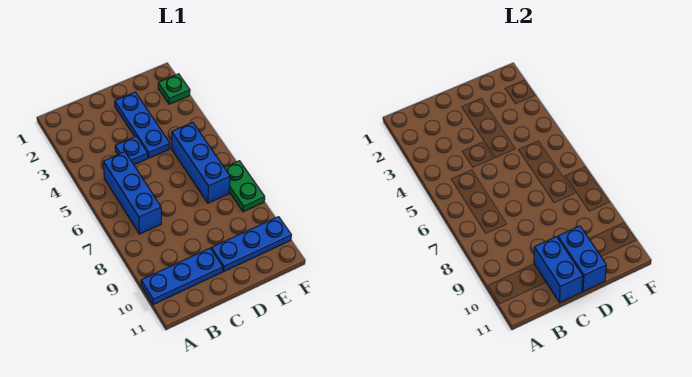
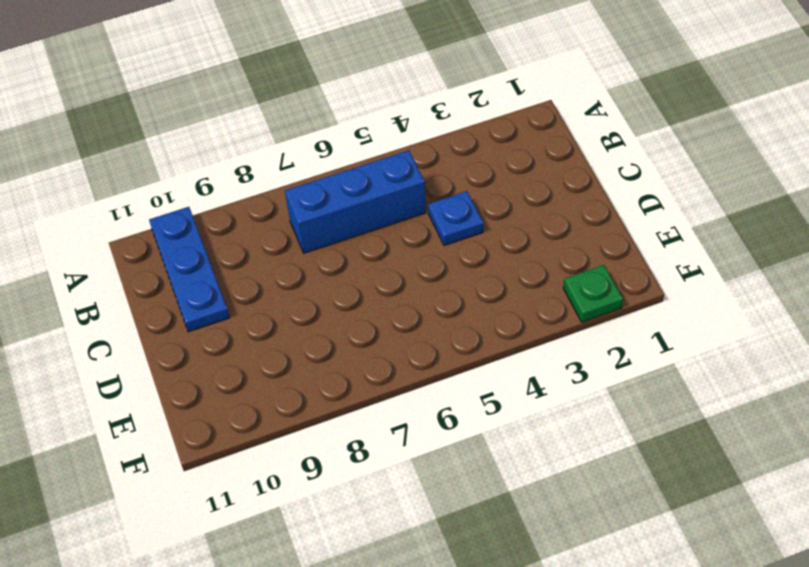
none -> blue plate D2:D4 level 1
none -> blue plate D10:F10 level 1

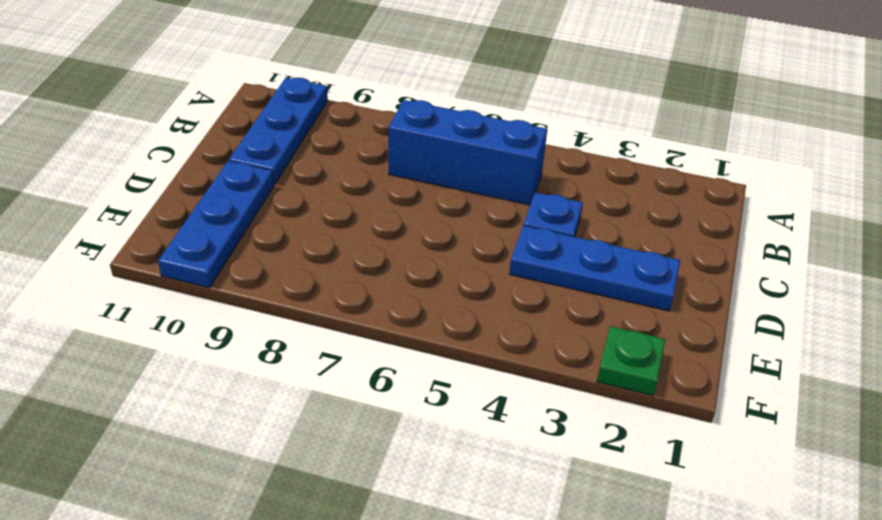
none -> blue brick E5:E7 level 1
none -> green plate F7:F8 level 1

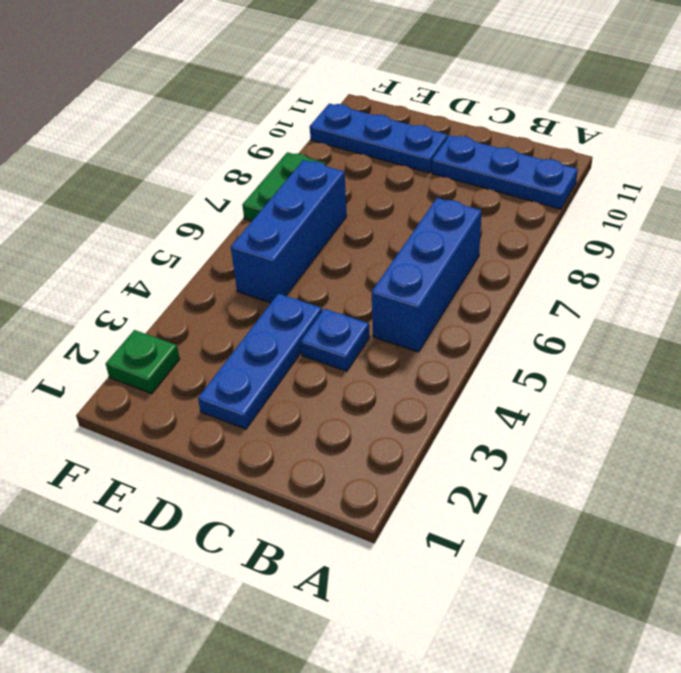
none -> blue brick C10:C11 level 2
none -> blue brick D10:D11 level 2

